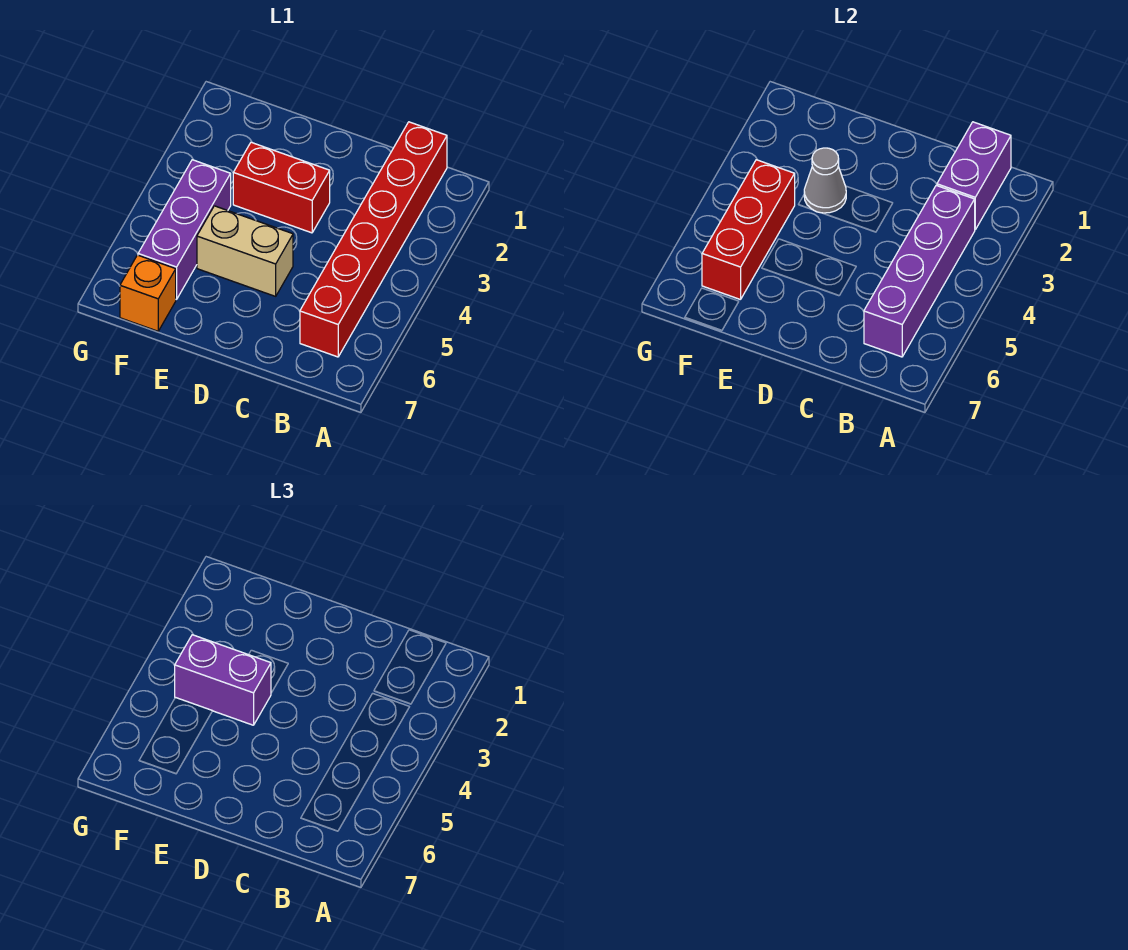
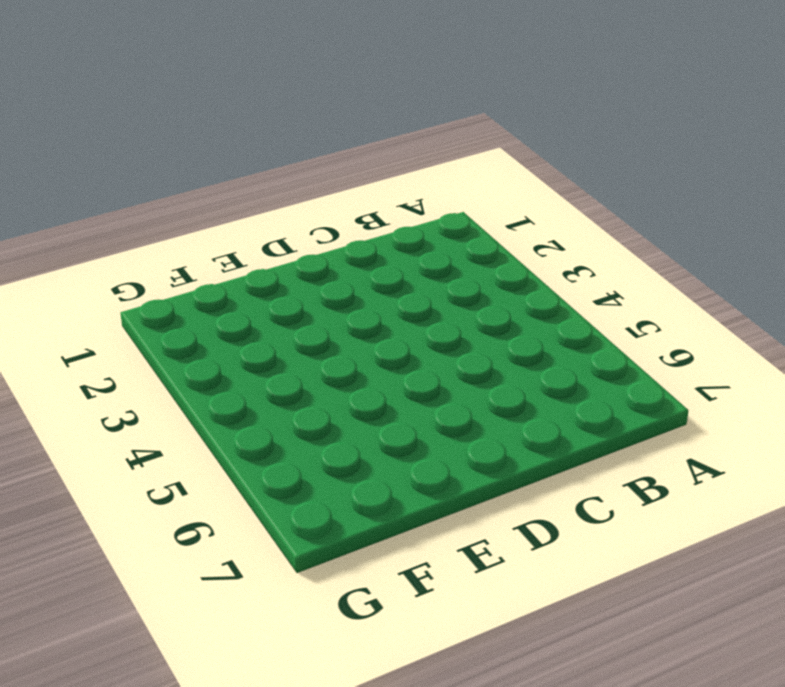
none -> red brick B1:B6 level 1
none -> red brick D3:E3 level 1

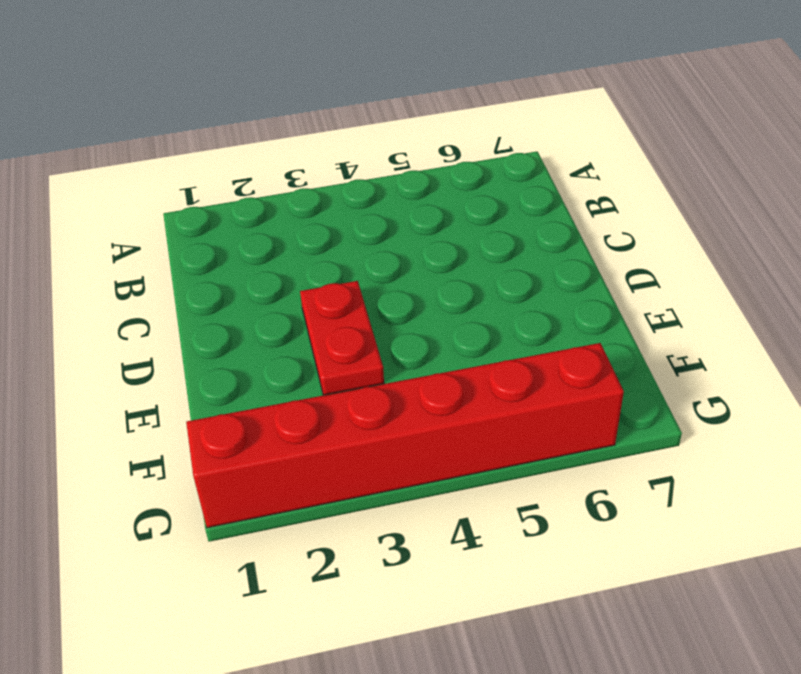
red plate D3:E3 level 1 -> red brick D3:E3 level 1
red brick G1:G6 level 1 -> red brick B1:B6 level 1
none -> tan brick D5:E5 level 1
none -> purple brick F4:F6 level 1

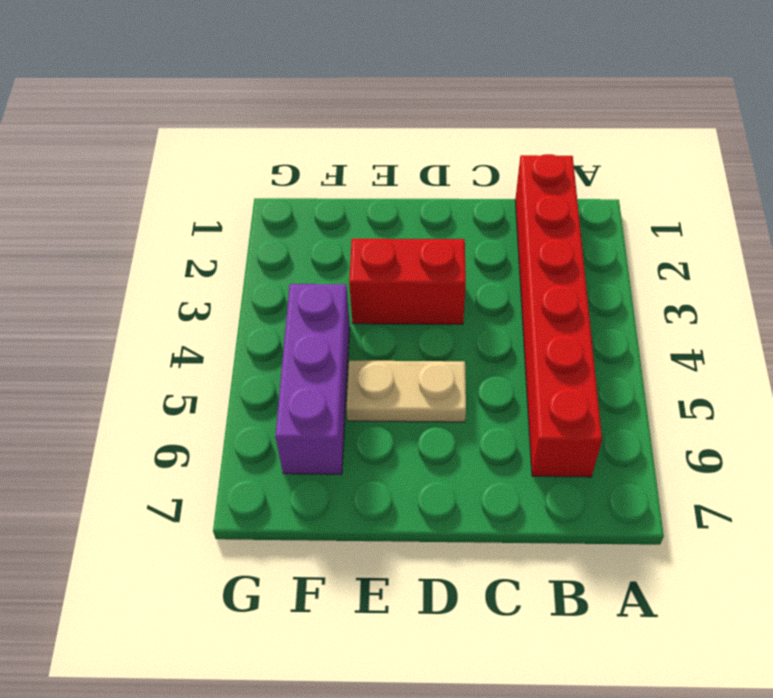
tan plate D5:E5 level 1 -> tan brick D5:E5 level 1
none -> orange brick F7 level 1
none -> purple brick B1:B2 level 2

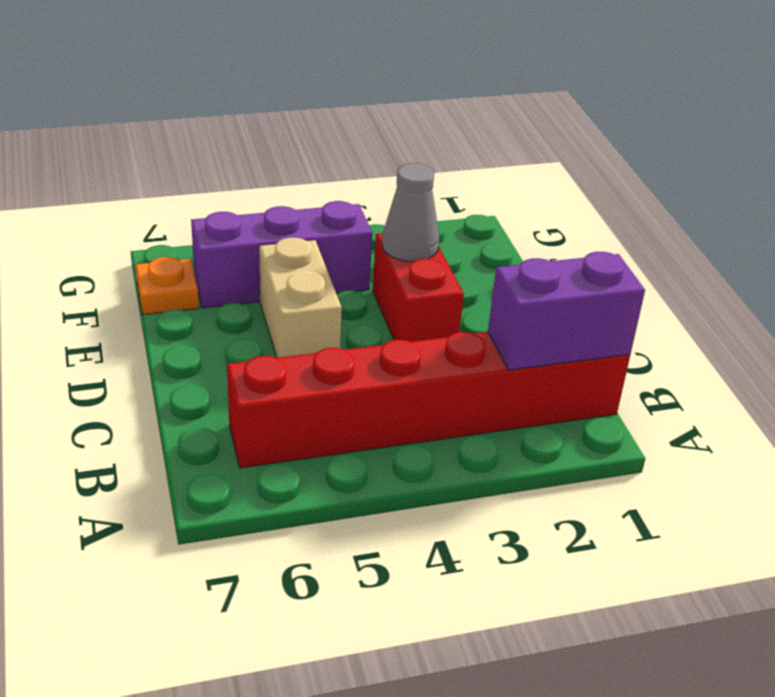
orange plate F7 level 1 -> orange brick F7 level 1
none -> purple brick B3:B6 level 2
none -> red brick F4:F6 level 2

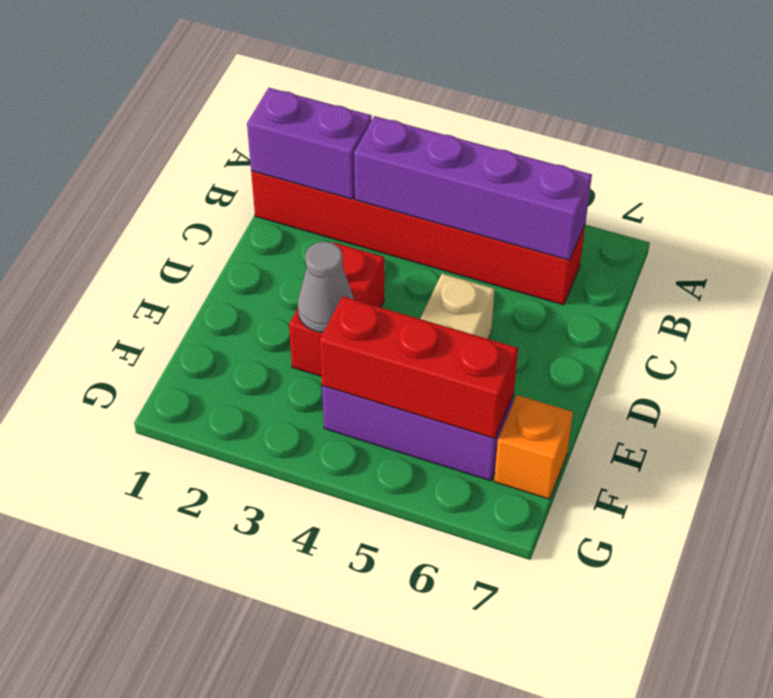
none -> purple brick E4:F4 level 3

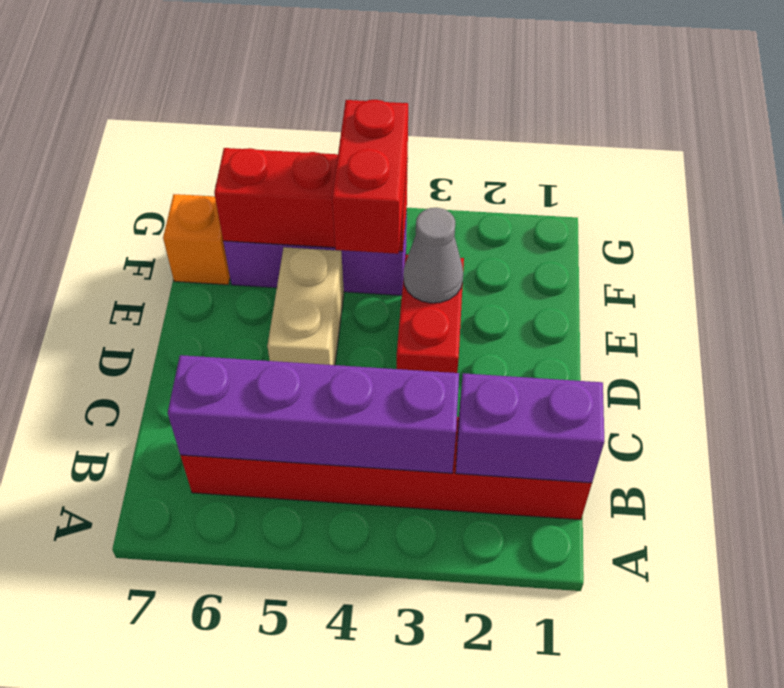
red brick E4:F4 level 3 -> purple brick E4:F4 level 3

